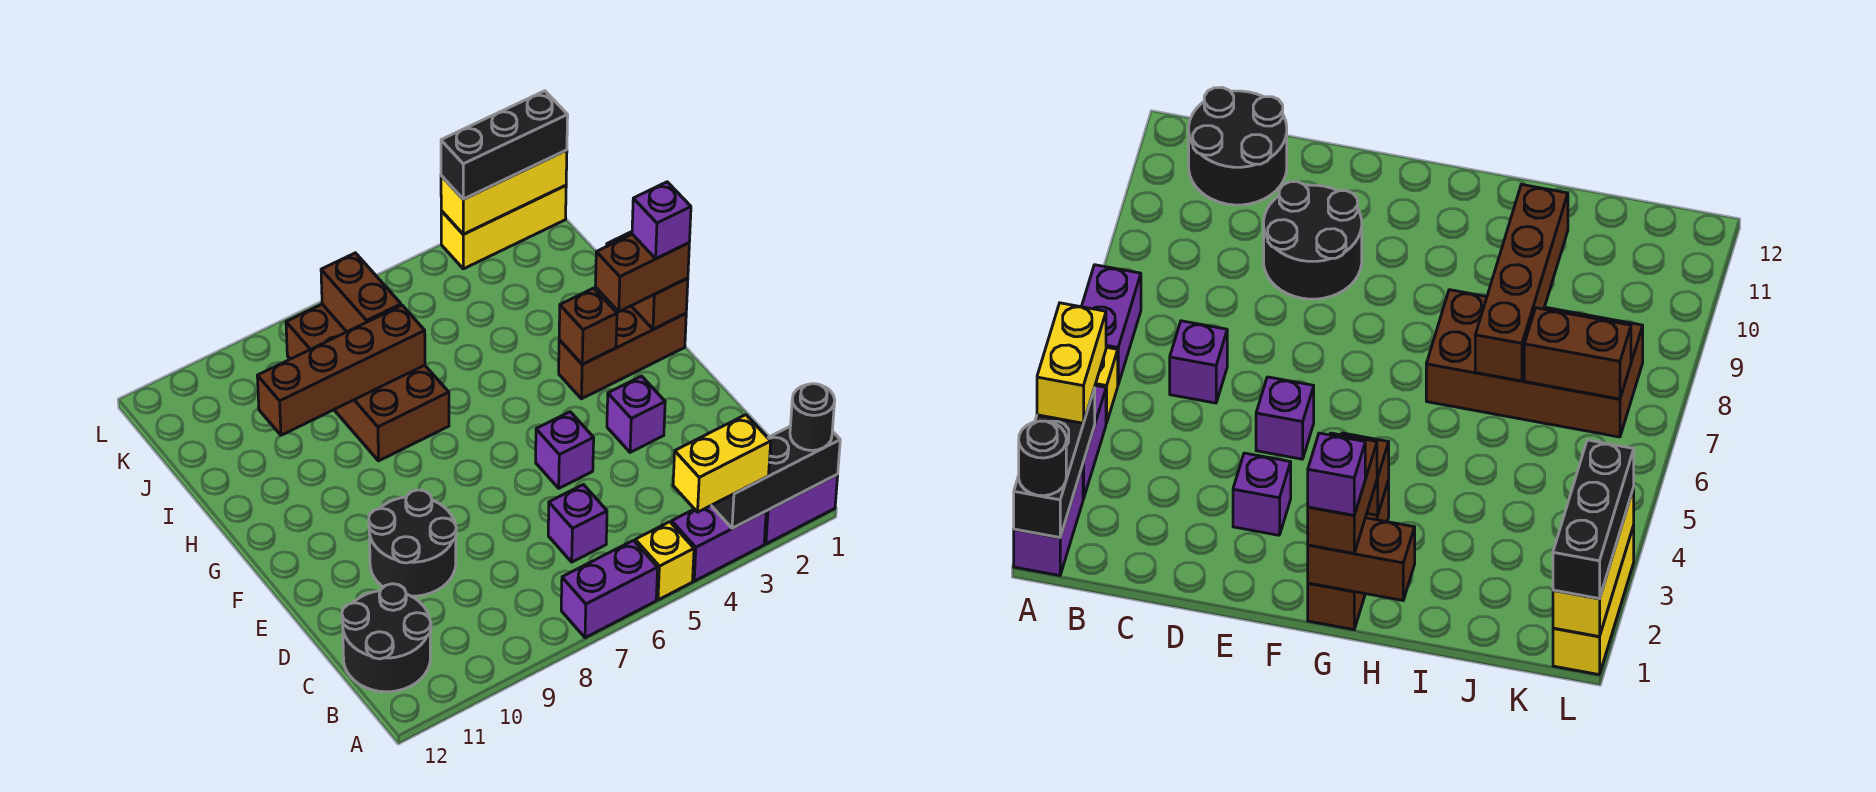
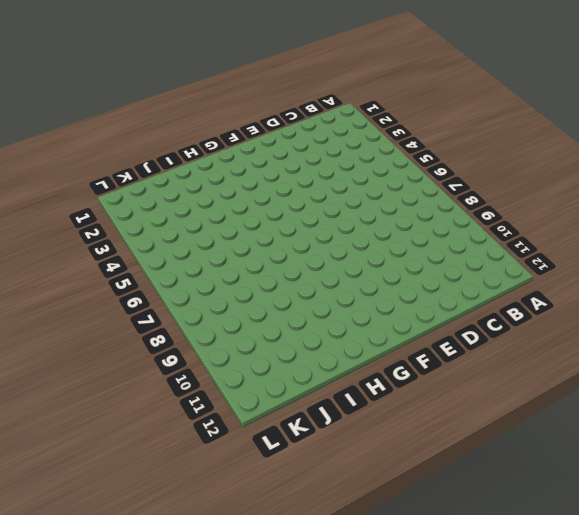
none -> purple brick A1:A2 level 1
none -> purple brick A3:A4 level 1
none -> yellow brick A5 level 1

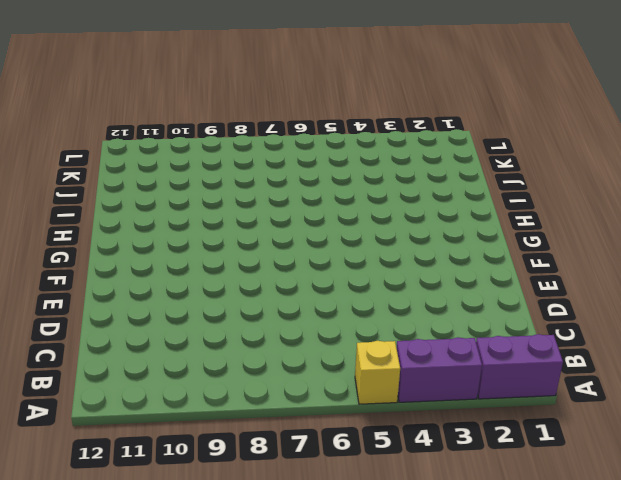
none -> purple brick A6:A7 level 1
none -> black round brick B11:C12 level 1
none -> purple brick C6 level 1

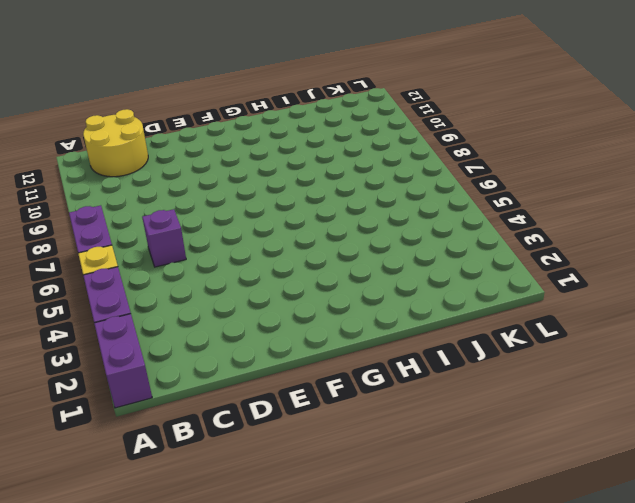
yellow round brick B11:C12 level 1 -> black round brick B11:C12 level 1
none -> black round brick D9:E10 level 1
none -> purple brick E3 level 1
none -> purple brick E5 level 1

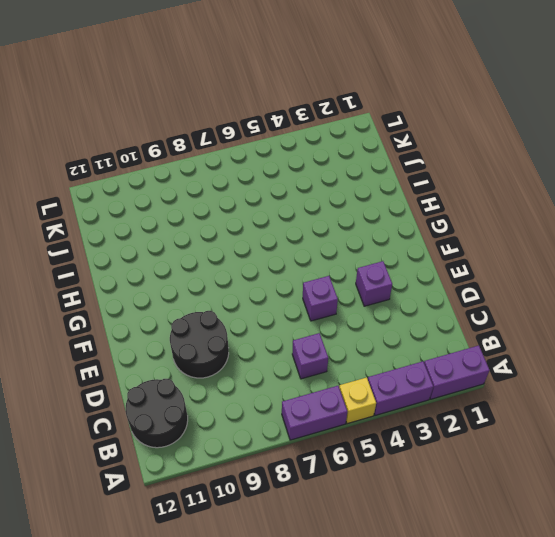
none -> brown brick G1:G3 level 1
none -> brown brick H7:K8 level 1
none -> yellow brick L1:L3 level 1

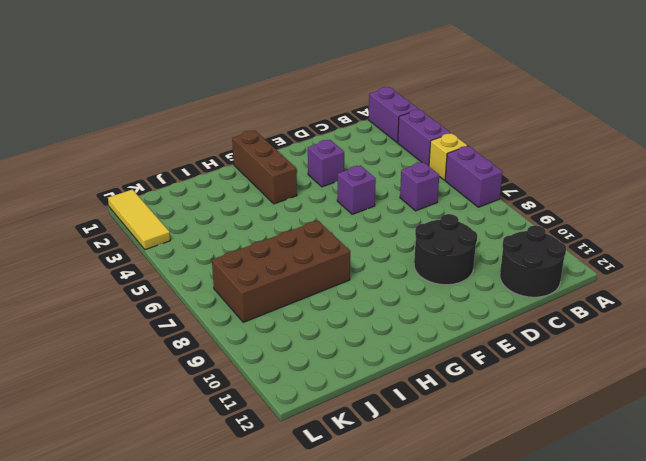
yellow tile L1:L3 level 1 -> yellow brick L1:L3 level 1
none -> black brick A1:A3 level 2
none -> brown brick G1:H1 level 2
none -> brown brick G3 level 2

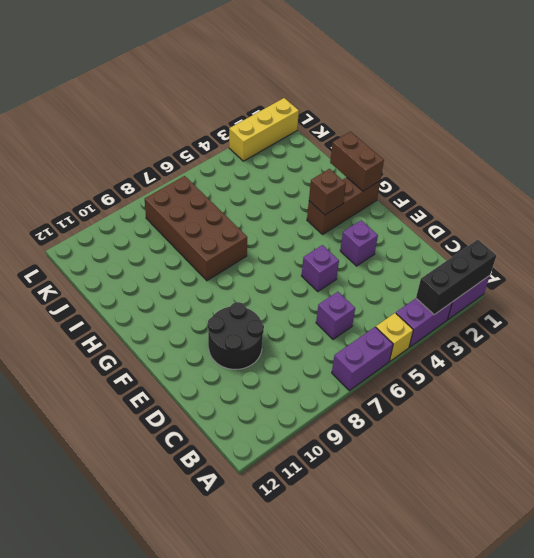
none -> black round brick B11:C12 level 1
none -> brown brick I7:I10 level 2
none -> brown brick J7:K7 level 2

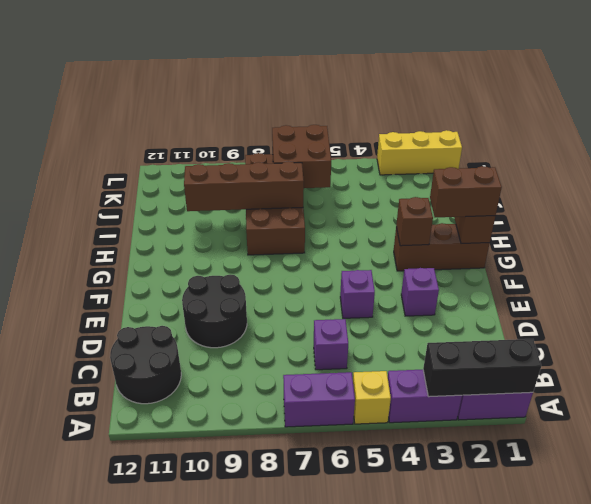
brown brick J6:K7 level 2 -> brown brick J7:K7 level 2
none -> yellow brick L1:L3 level 2
none -> black round brick A1 level 3
none -> yellow brick A3:A4 level 3

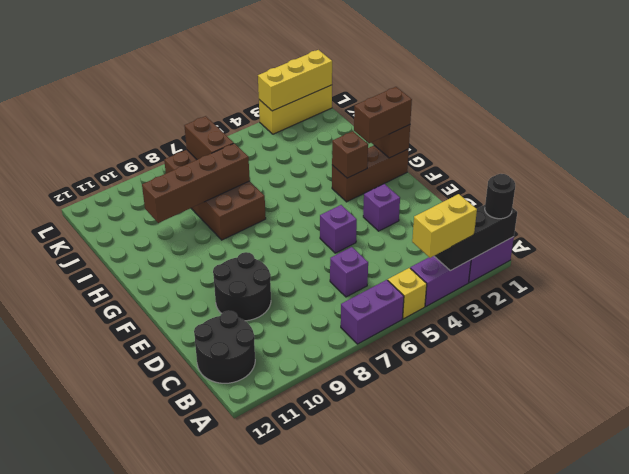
none -> black brick L1:L3 level 3
none -> purple brick G1 level 4

